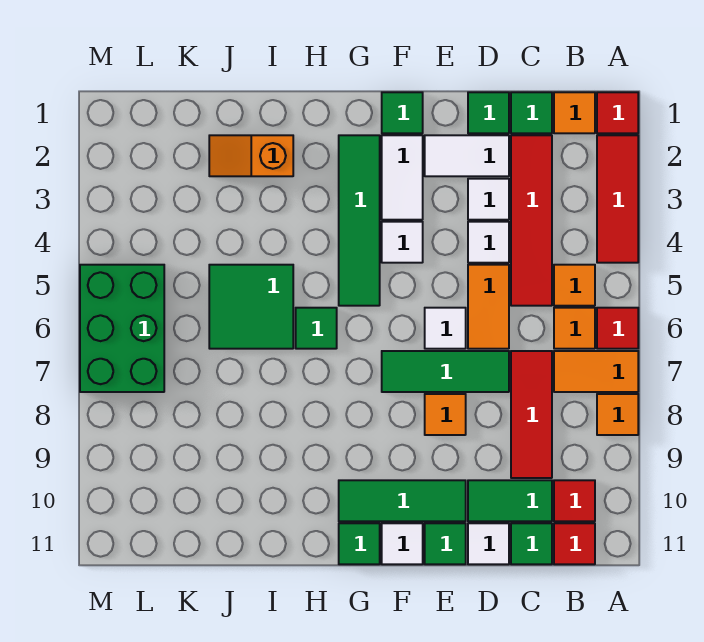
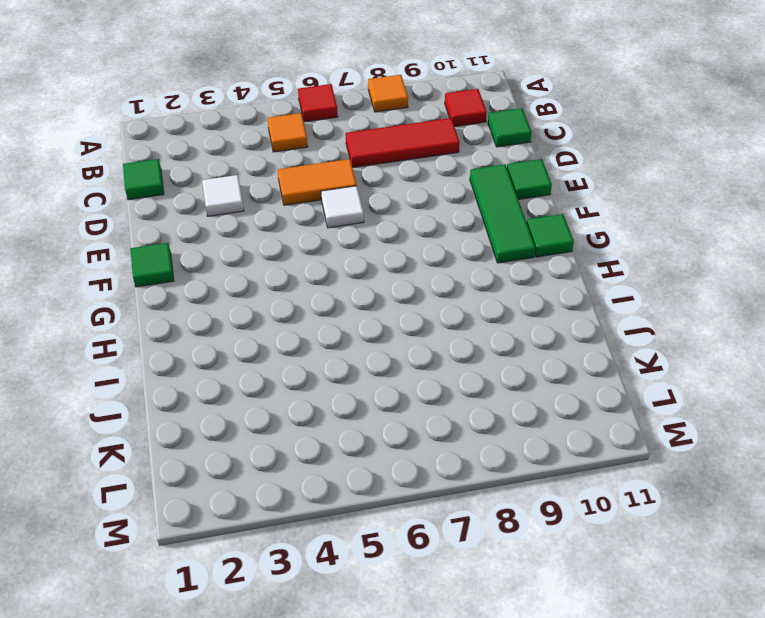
none -> red tile A1 level 1
none -> red tile A2:A4 level 1
none -> orange tile A7:B7 level 1
none -> orange tile B1 level 1

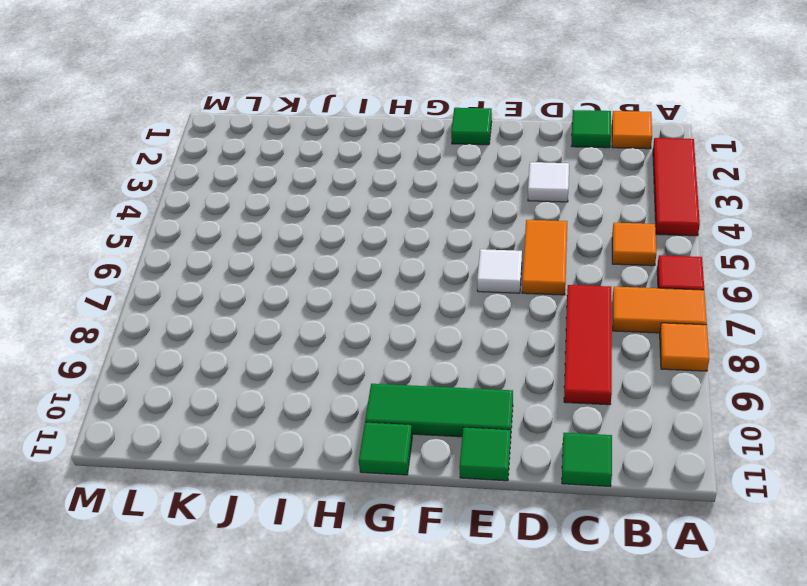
none -> red tile A1 level 1
none -> orange tile B6 level 1
none -> red tile B10 level 1
none -> red tile B11 level 1

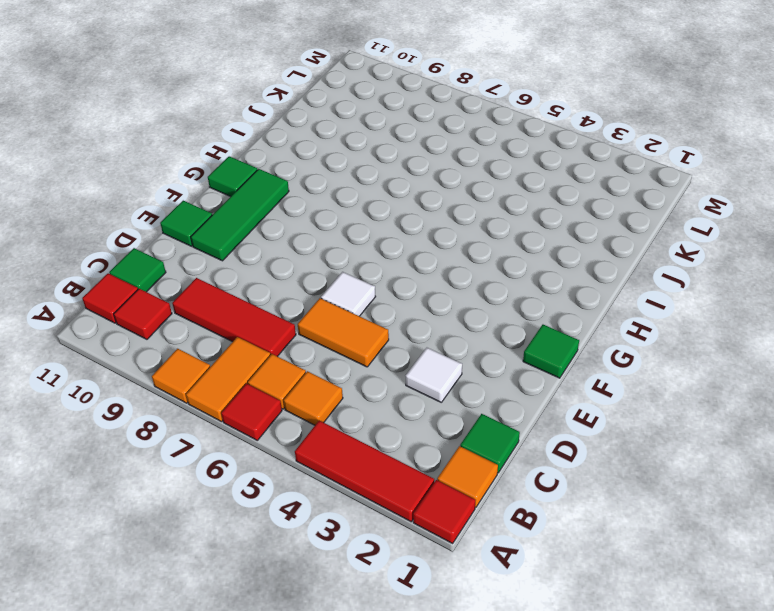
none -> red tile C2:C5 level 1
none -> green tile C10:D10 level 1
none -> green tile D1 level 1
none -> white tile D2:E2 level 1

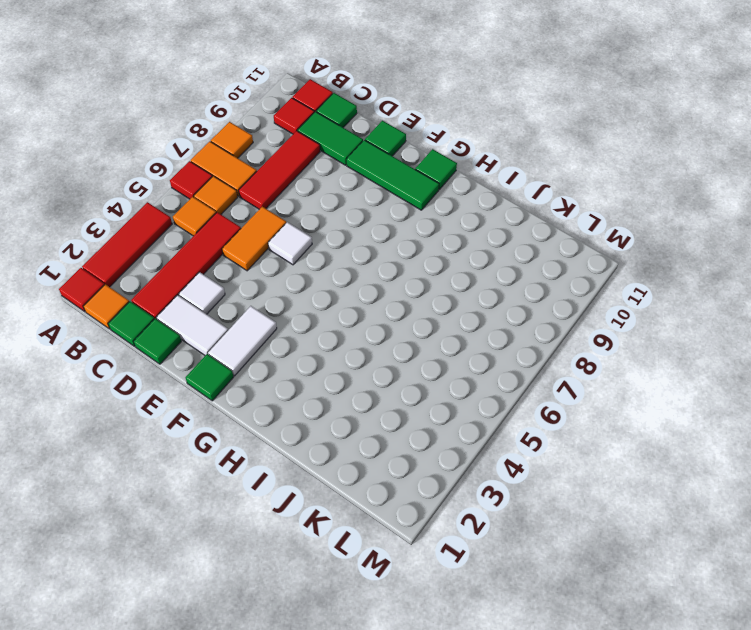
none -> white tile D4 level 1
none -> green tile D7:F7 level 1
none -> white tile D11 level 1
none -> orange tile E8 level 1

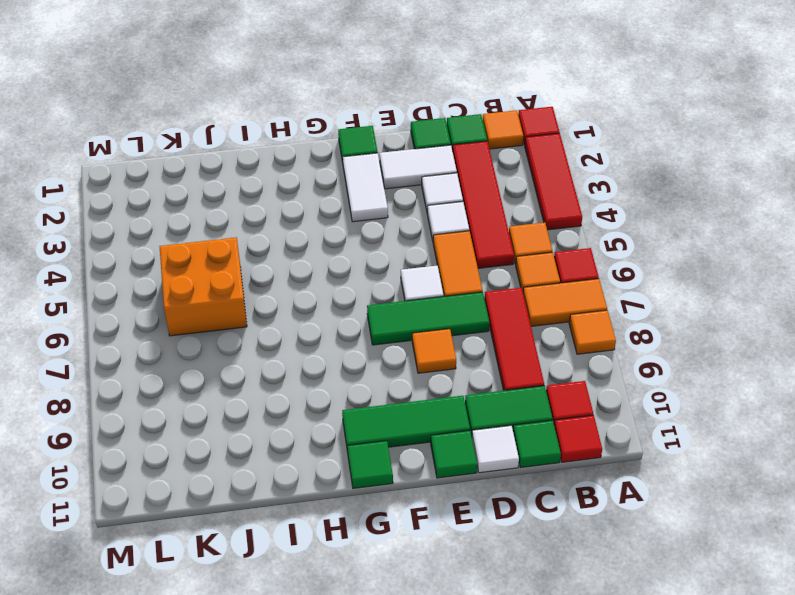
orange brick J5:K6 level 1 -> green tile I5:J6 level 1
none -> white tile F4 level 1
none -> white tile F11 level 1
none -> green tile G2:G5 level 1
none -> green tile H6 level 1

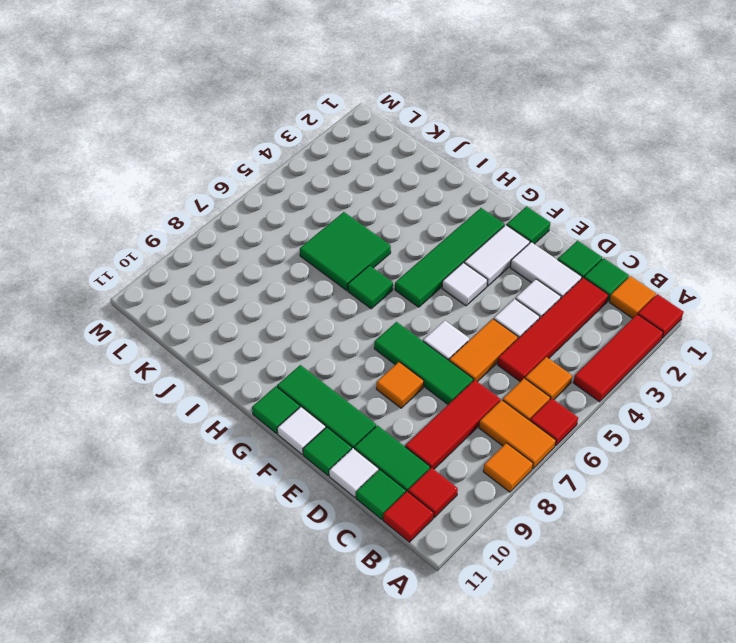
none -> orange slope I2:J2 level 1 top I
none -> green brick L5:M7 level 1

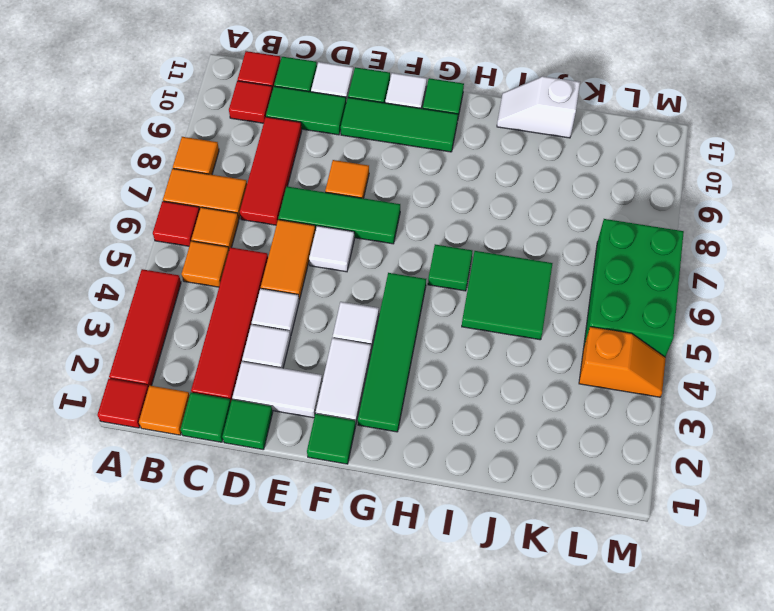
white slope I11:J11 level 1 top J -> none
orange slope L4:M4 level 1 top L -> orange slope I2:J2 level 1 top I

